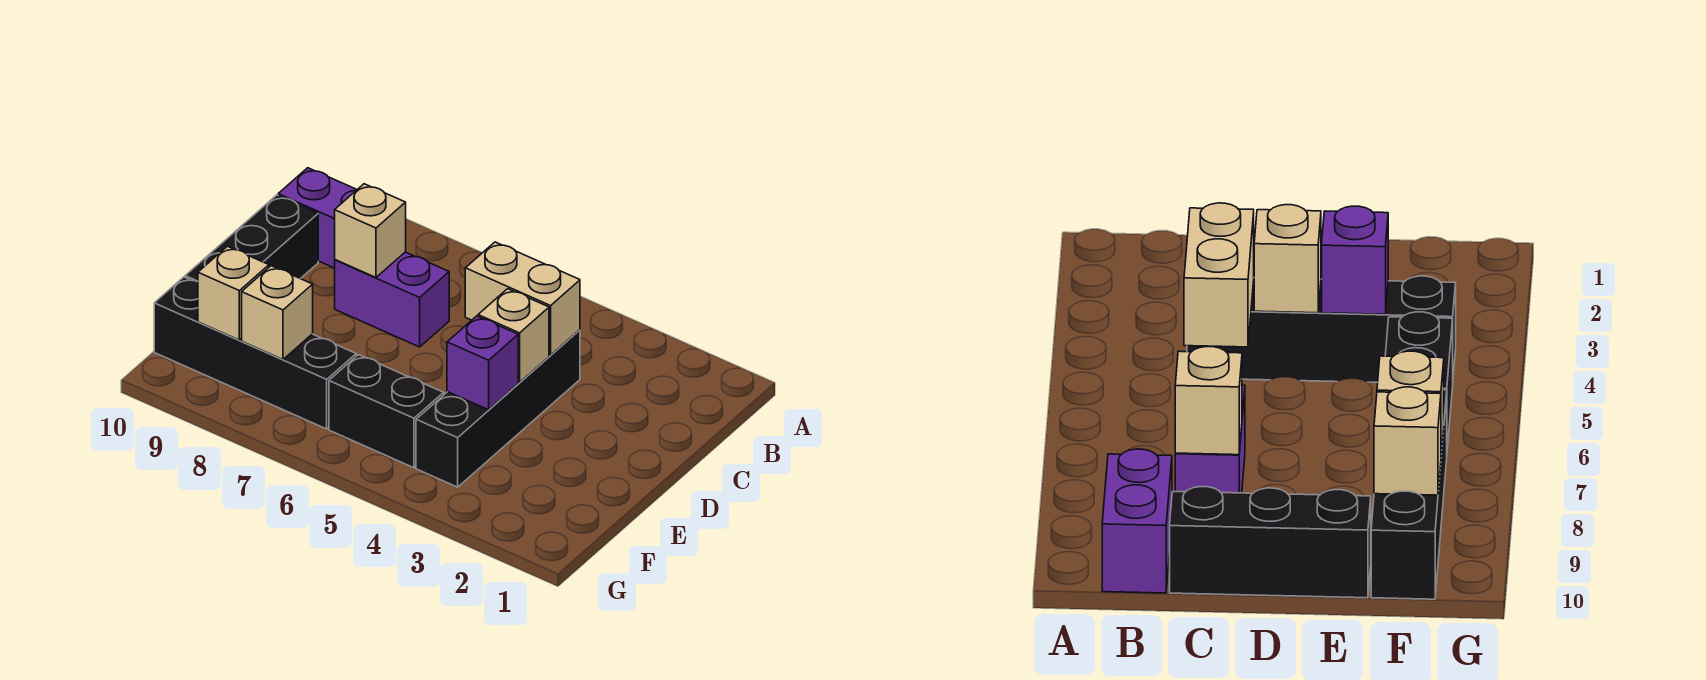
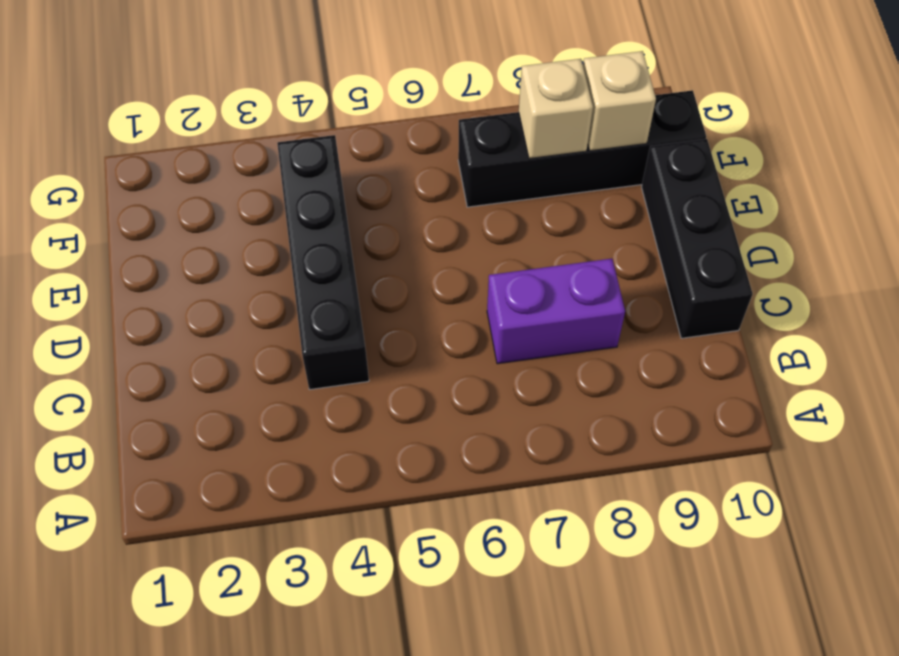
none -> purple brick B9:B10 level 1
none -> black brick F5:F6 level 1
none -> tan brick C4:C5 level 2

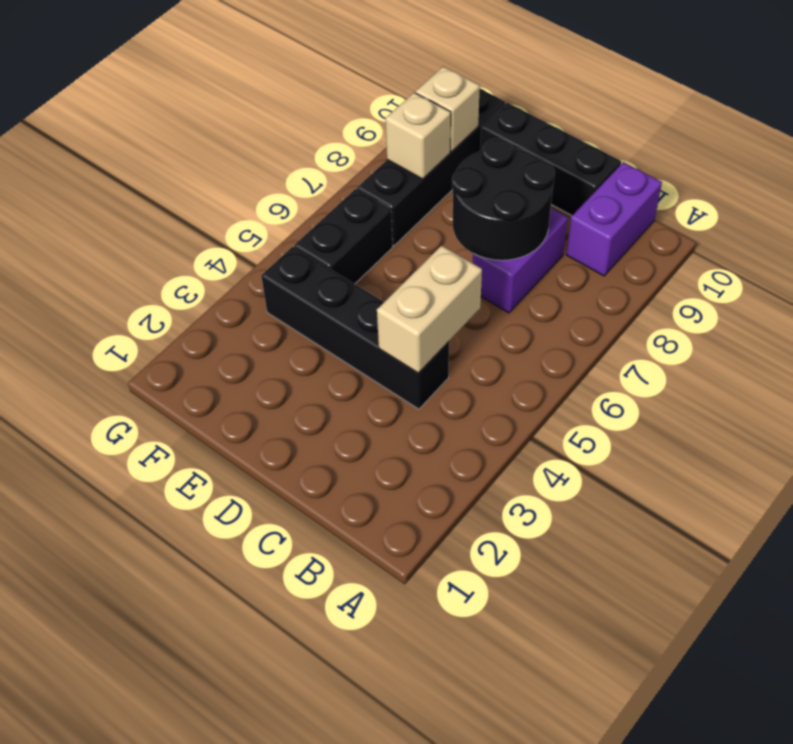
black round brick C7:D8 level 2 -> tan brick C8 level 2
none -> tan brick D4 level 2
none -> purple brick E4 level 2

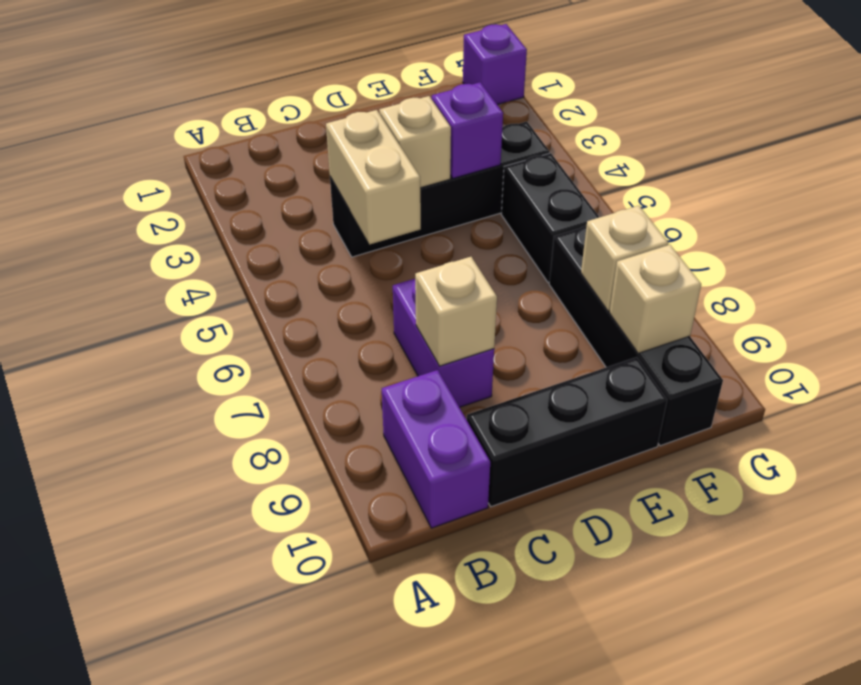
purple brick G1 level 1 -> none

